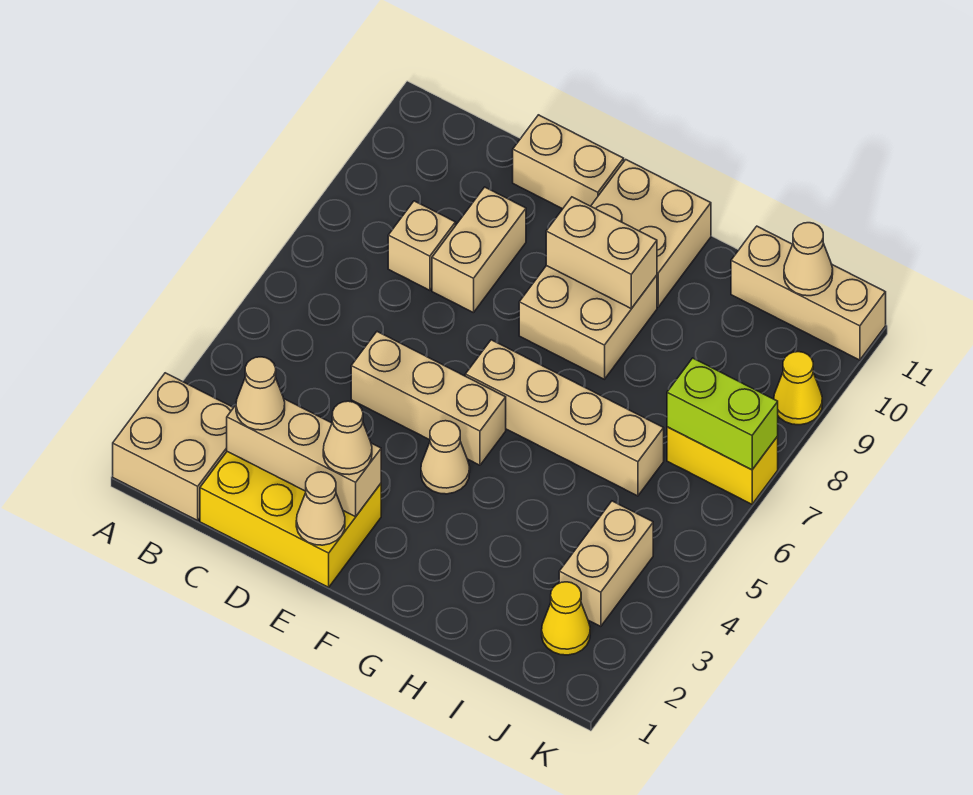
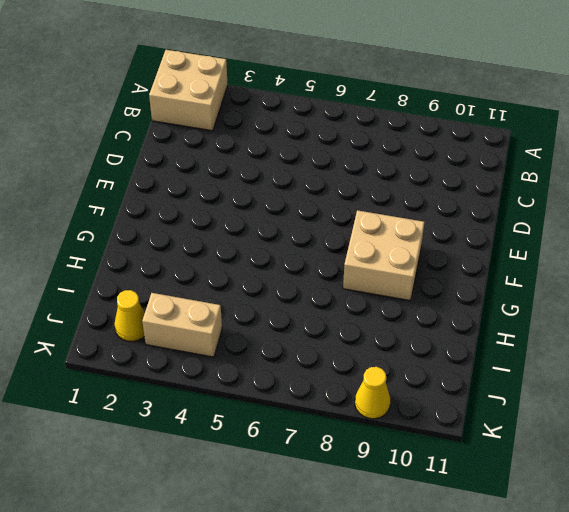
none -> yellow brick C1:E2 level 1
none -> tan brick C8 level 1
none -> tan brick D5:F5 level 1

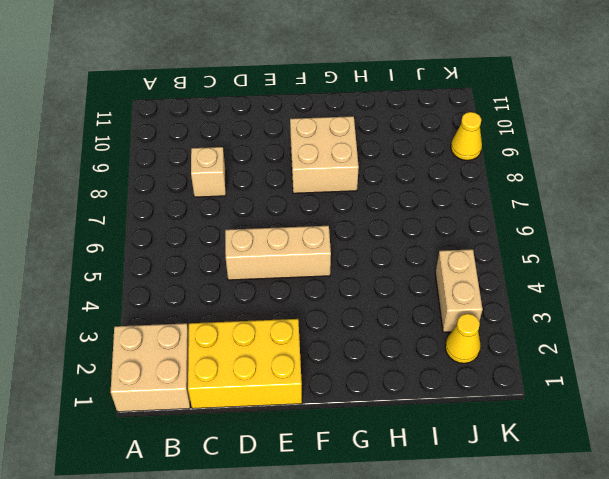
none -> tan brick D8:D9 level 1
none -> tan brick D11:E11 level 1
none -> tan cone F4 level 1

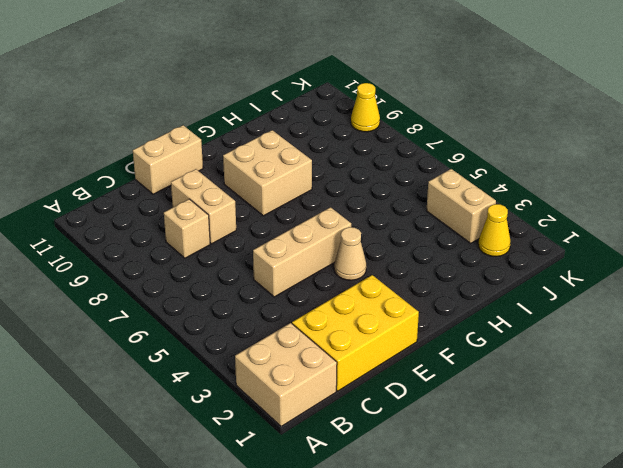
none -> tan brick F6:I6 level 1
none -> tan brick F10:G11 level 1
none -> tan brick I11:K11 level 1

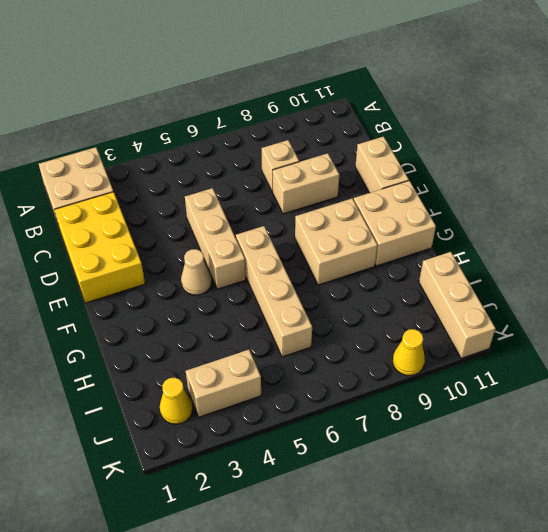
none -> yellow brick J7:K7 level 1
none -> tan brick C2:E2 level 2
none -> tan cone E1 level 2

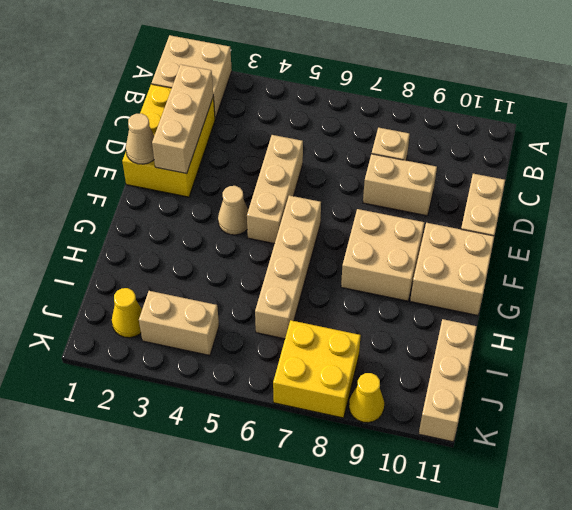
yellow brick J7:K8 level 1 -> yellow brick J7:K7 level 1
none -> tan brick F9:G9 level 2
none -> lime brick J7:K7 level 2
none -> tan cone J11 level 2

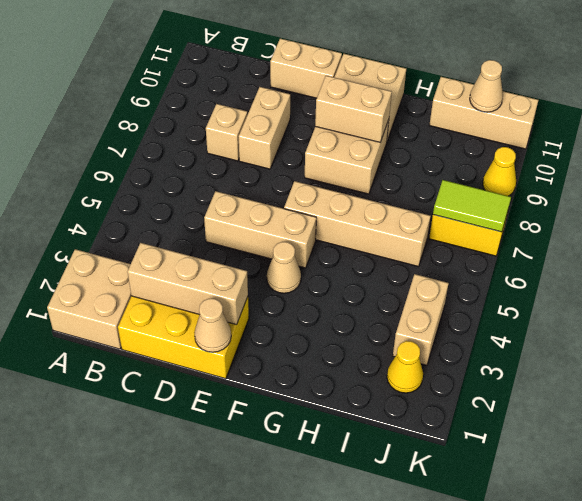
lime tile J7:K7 level 2 -> lime brick J7:K7 level 2
none -> tan cone C2 level 3
none -> tan cone E2 level 3

